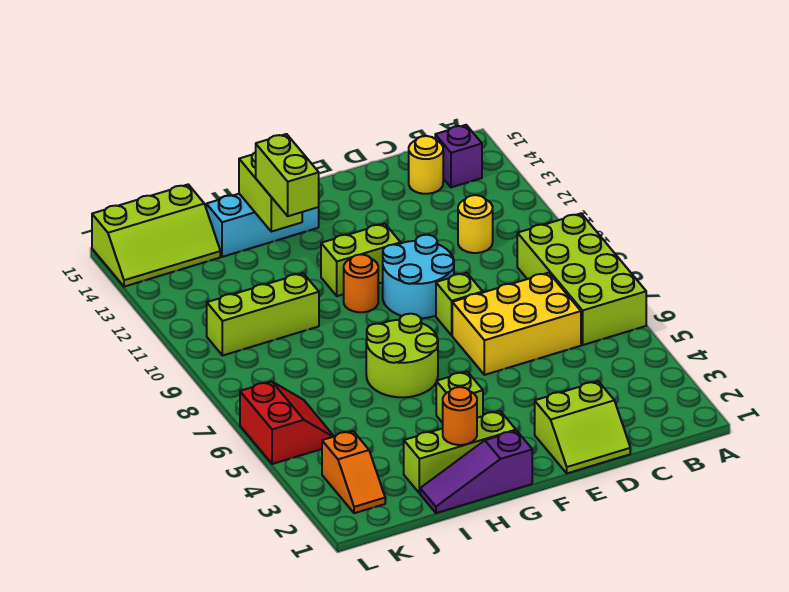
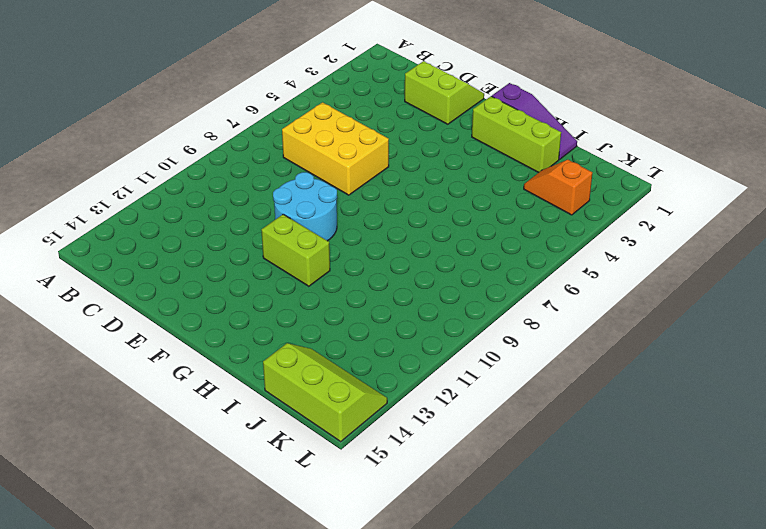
orange slope J3:K3 level 1 top K -> orange slope K2:K3 level 1 top 3
none -> lime brick A6:B9 level 1
none -> purple brick B14 level 1
none -> yellow round brick C11 level 1

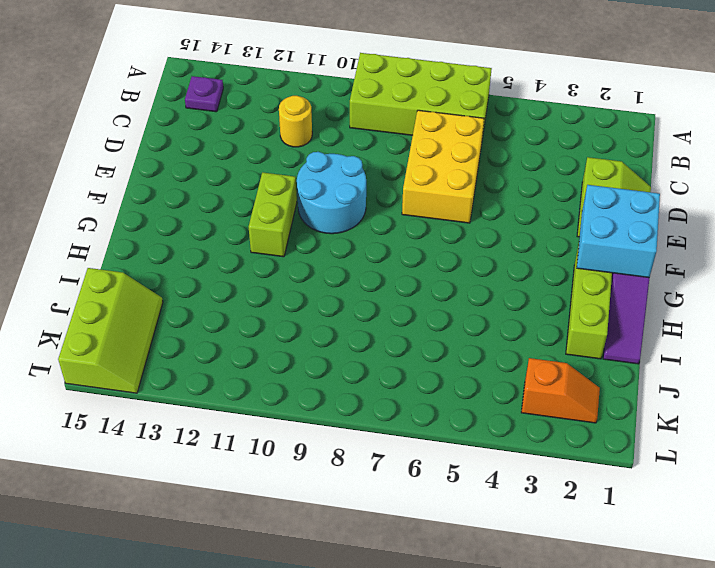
purple plate B14 level 1 -> purple brick B14 level 1
cyan brick F1:G2 level 2 -> none
none -> yellow round brick C14 level 1
none -> lime brick E8 level 1
none -> lime brick G4 level 1

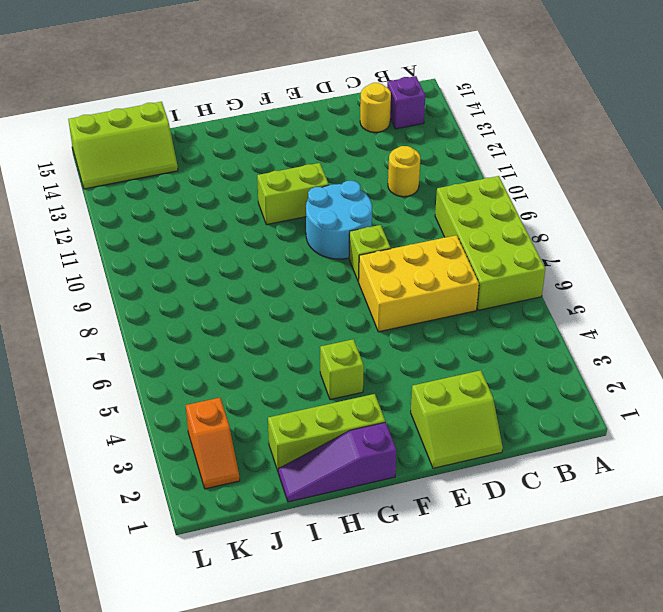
none -> lime round brick G6:H7 level 1
none -> orange round brick G10 level 1
none -> cyan brick G14:I14 level 1

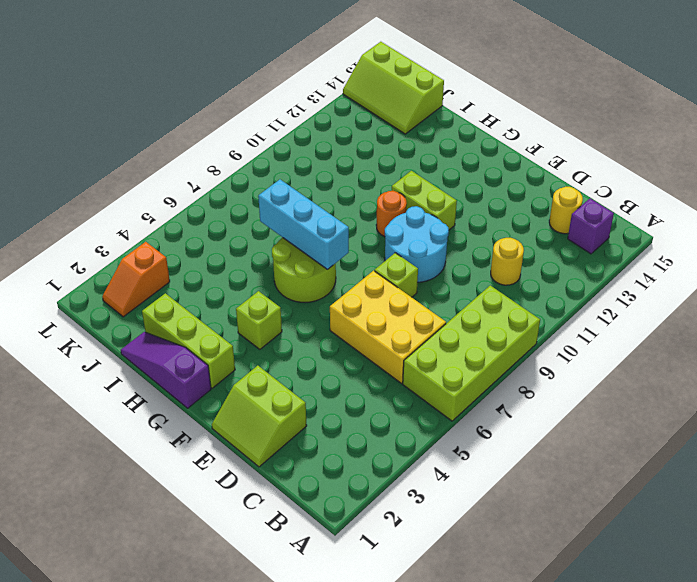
cyan brick G7:I7 level 2 -> cyan brick G14:I14 level 1
none -> lime brick I10:K10 level 1
none -> red slope K5:L6 level 1 top L
none -> orange round brick H2 level 2

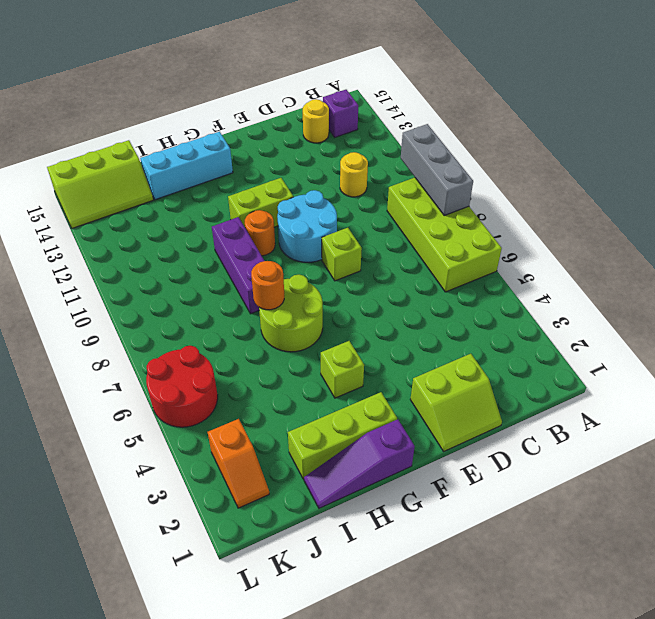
grey brick A8:A10 level 2 -> none
orange round brick H7 level 2 -> orange round brick H2 level 2
purple brick H8:H10 level 1 -> none
red round brick K5:L6 level 1 -> red slope K5:L6 level 1 top L
none -> yellow brick C6:E7 level 1
none -> lime brick I10:K10 level 1
none -> lime brick H13:H14 level 2

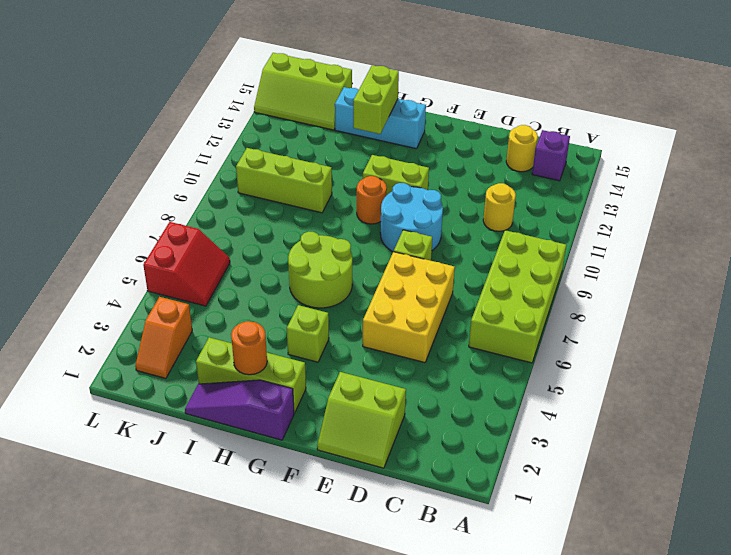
yellow brick D5:E7 level 1 -> yellow brick C6:E7 level 1
none -> lime brick H12:H13 level 3

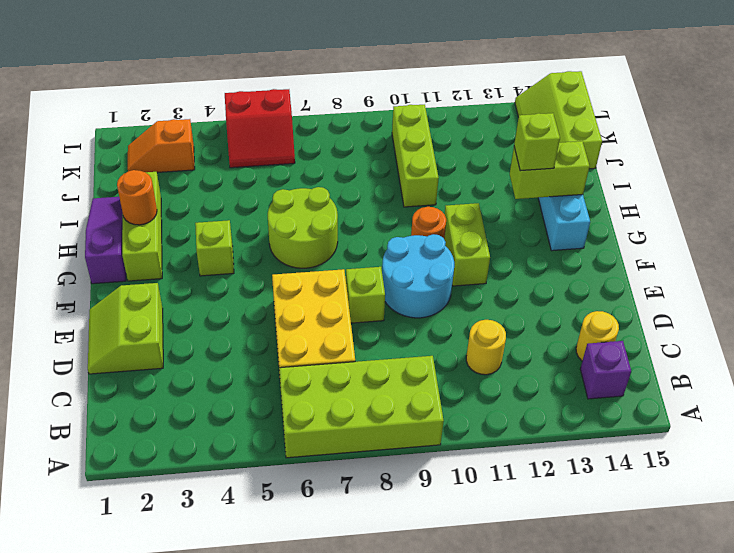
lime brick H13 level 3 -> lime brick H12:H13 level 3

